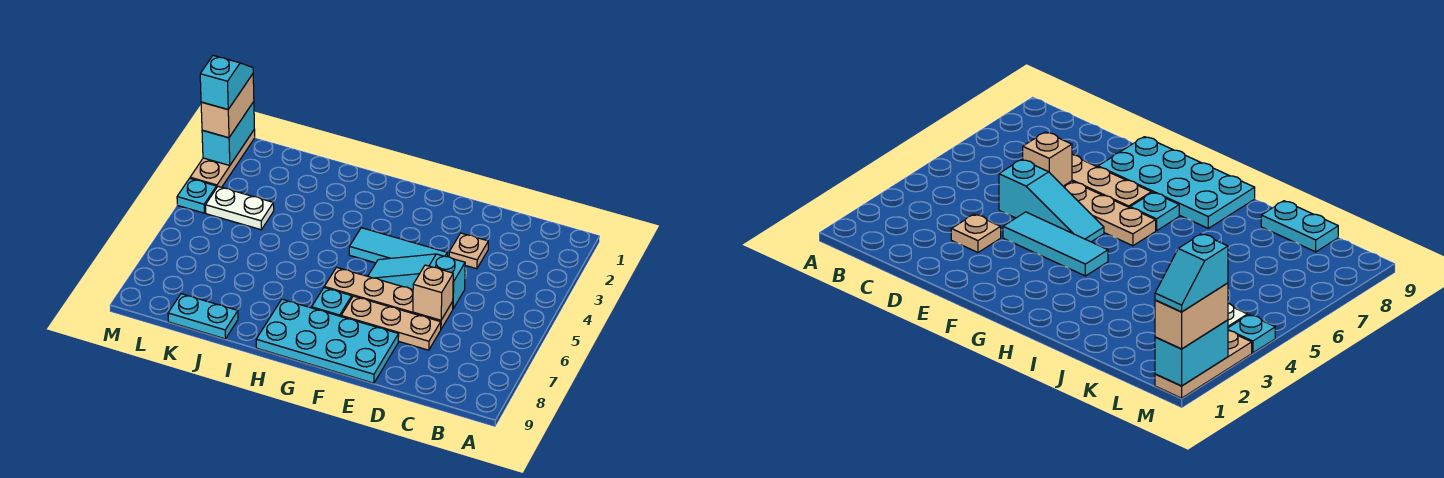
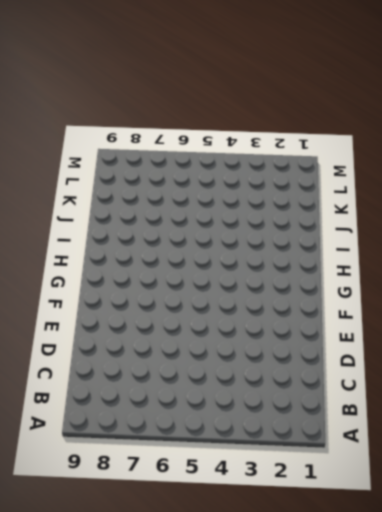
none -> tan plate D3 level 1
none -> cyan slope D5:F5 level 1 top D
none -> tan plate D6:G6 level 1

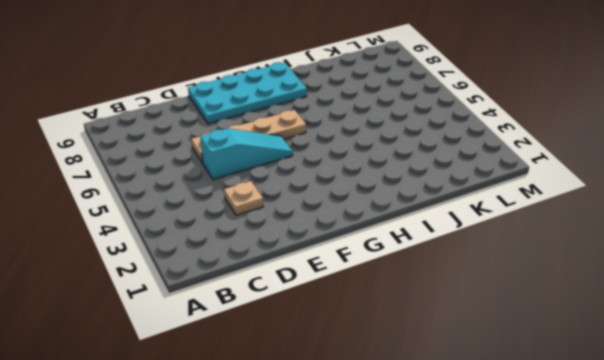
none -> tan plate D7:F7 level 1
none -> cyan tile E4:G4 level 1
none -> cyan plate G7 level 1

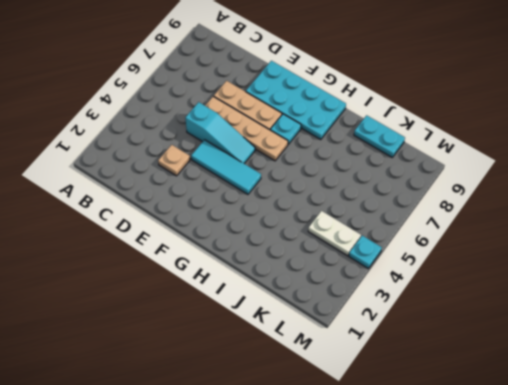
none -> tan plate M1:M3 level 1
none -> tan brick D6 level 2
none -> cyan brick M1:M2 level 2

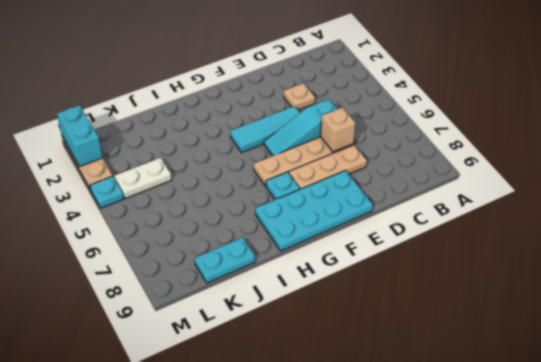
none -> tan brick M1:M2 level 3
none -> cyan slope M1:M2 level 4 top 2

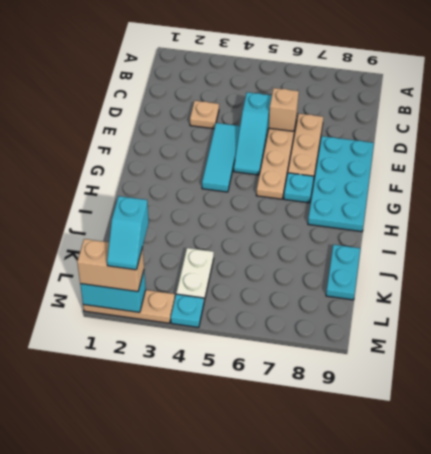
cyan slope L2:M2 level 4 top L -> cyan slope M1:M2 level 4 top 2

